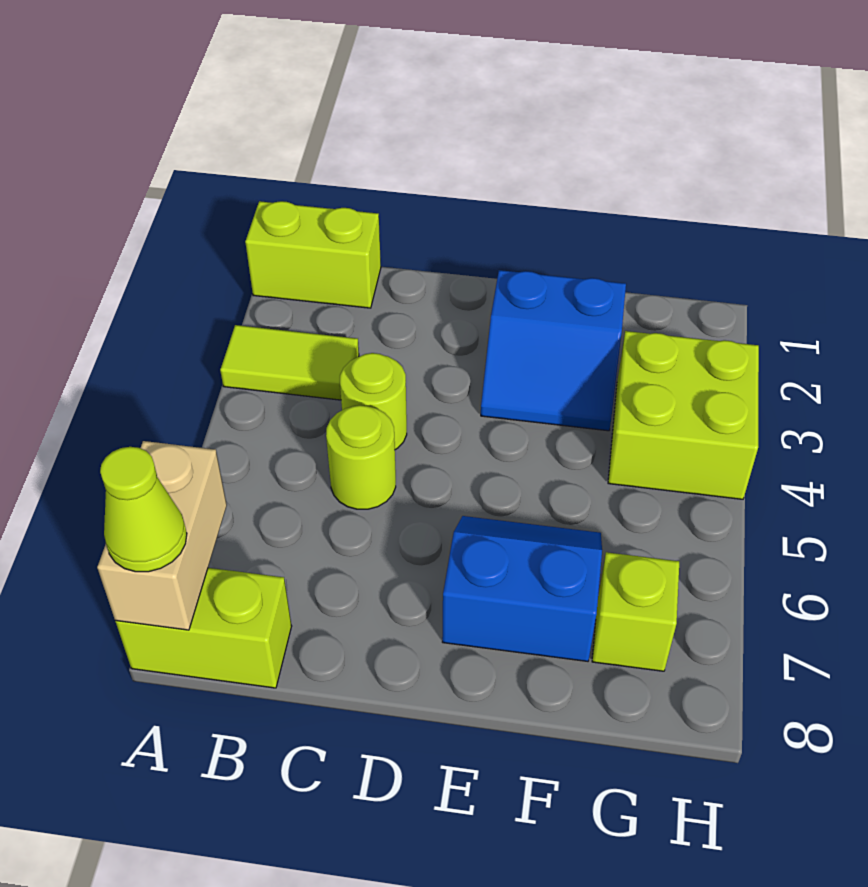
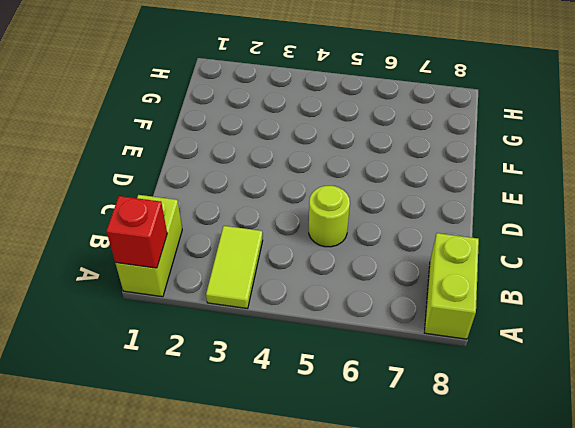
red brick A1 level 2 -> none
none -> lime round brick C4 level 1
none -> blue slope E2:F3 level 1 top 2

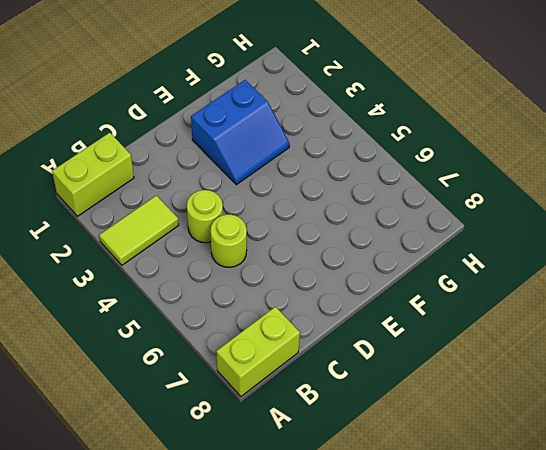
none -> blue slope E6:F7 level 1 top 7
none -> lime brick G3:H4 level 1

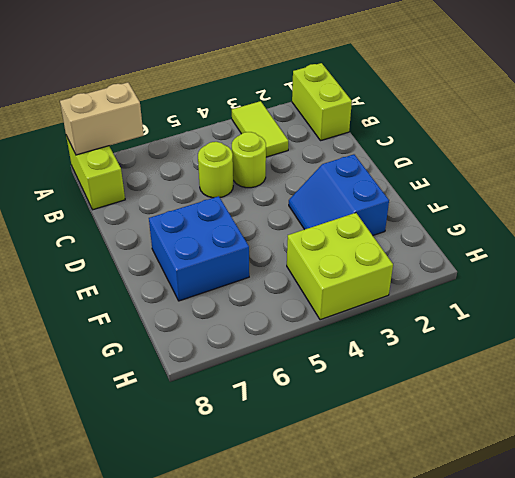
blue brick E6:F7 level 1 -> blue slope E6:F7 level 1 top 7
none -> lime brick G7 level 1
none -> lime cone A8 level 3

